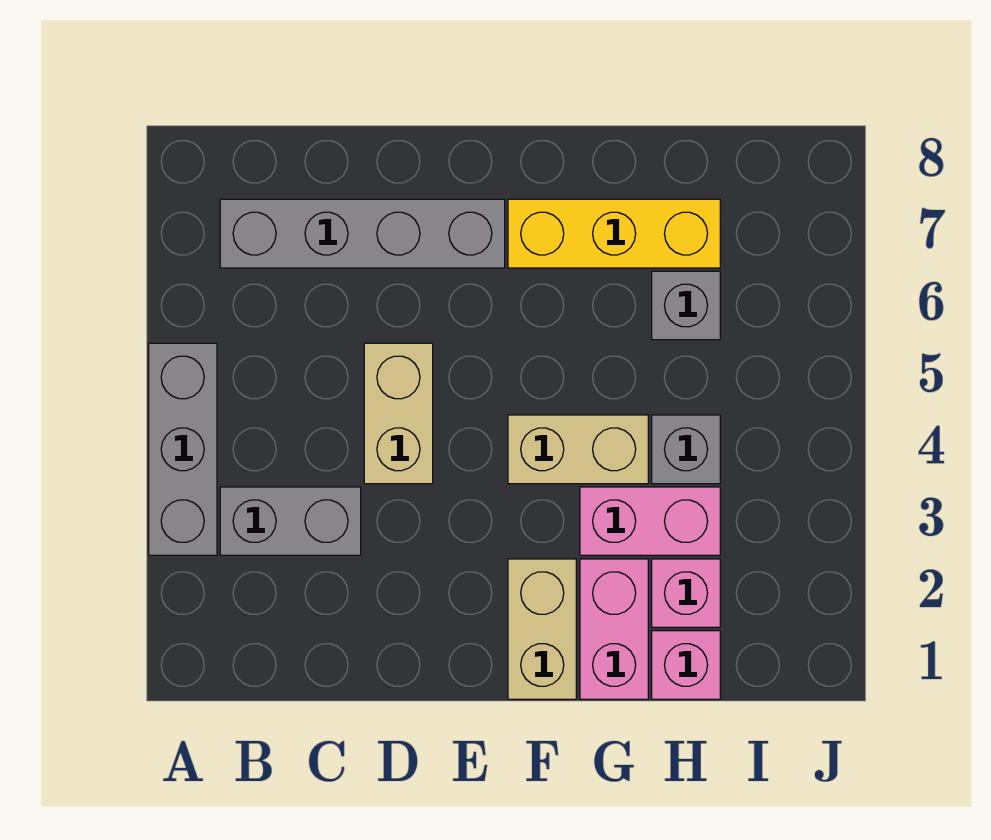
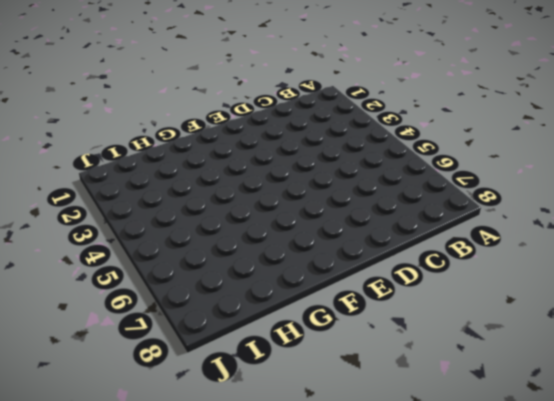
none -> grey brick A3:A5 level 1
none -> grey brick B3:C3 level 1
none -> grey brick B7:E7 level 1

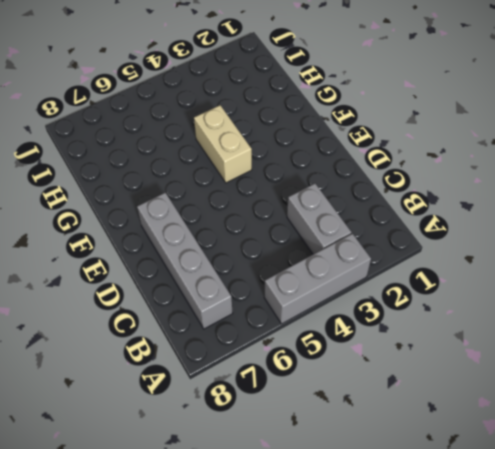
none -> tan brick D4:D5 level 1
none -> tan brick F1:F2 level 1
none -> yellow brick F7:H7 level 1

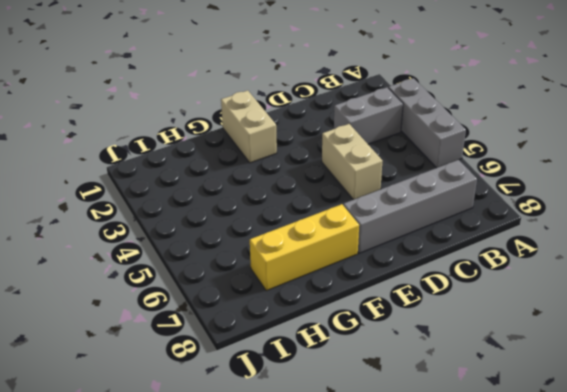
none -> tan brick F4:G4 level 1
none -> pink brick G1:G2 level 1
none -> pink brick G3:H3 level 1

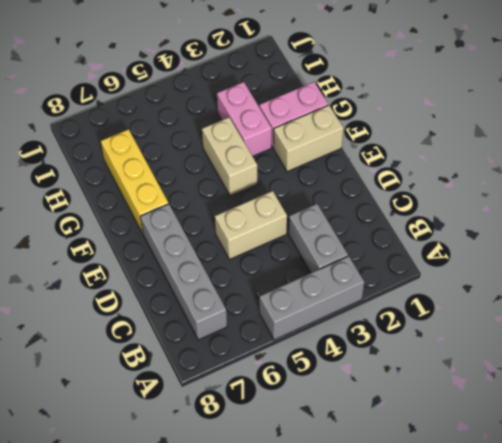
none -> pink brick H1 level 1
none -> pink brick H2 level 1
none -> grey brick H4 level 1

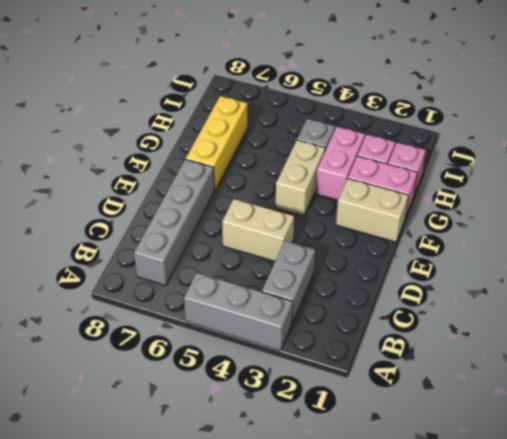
none -> grey brick H6 level 1

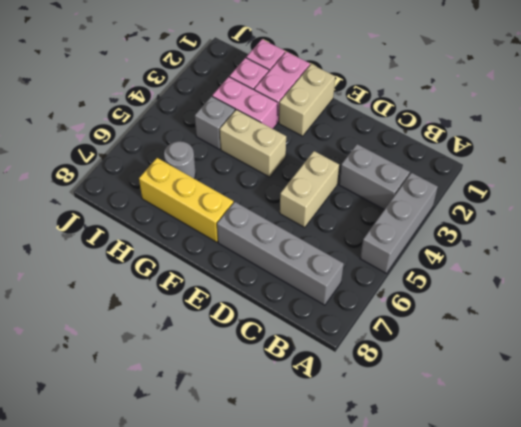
grey round brick H6 level 1 -> grey brick H6 level 1

